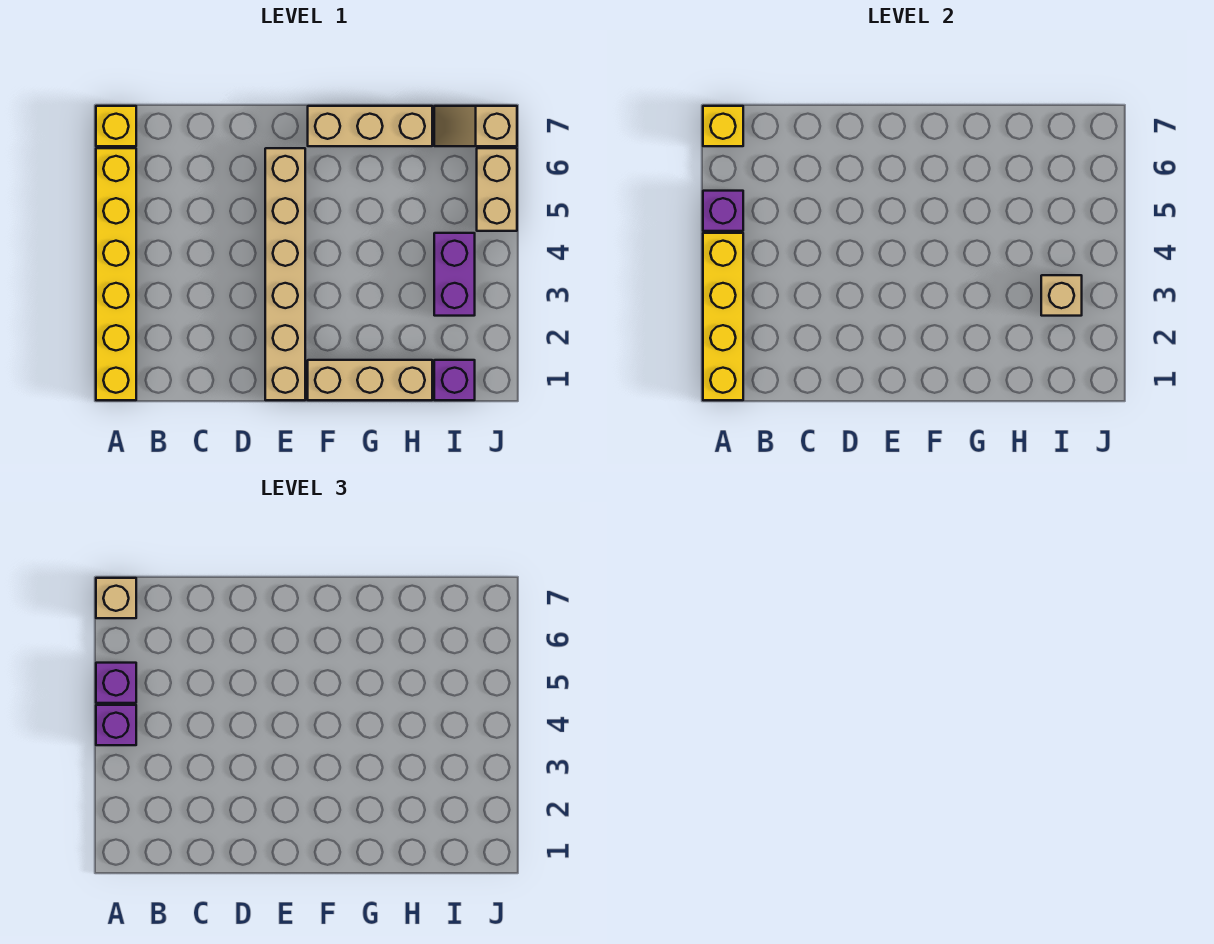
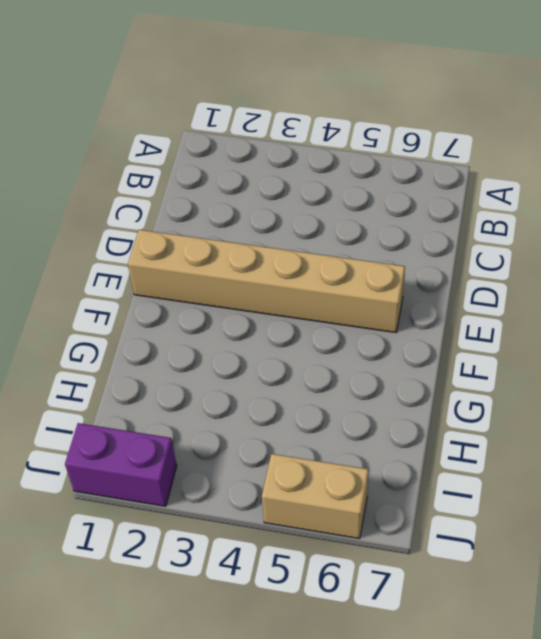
purple brick J1:J2 level 1 -> purple brick I3:I4 level 1
none -> yellow brick A1:A6 level 1
none -> yellow brick A7 level 1
none -> tan brick F1:H1 level 1

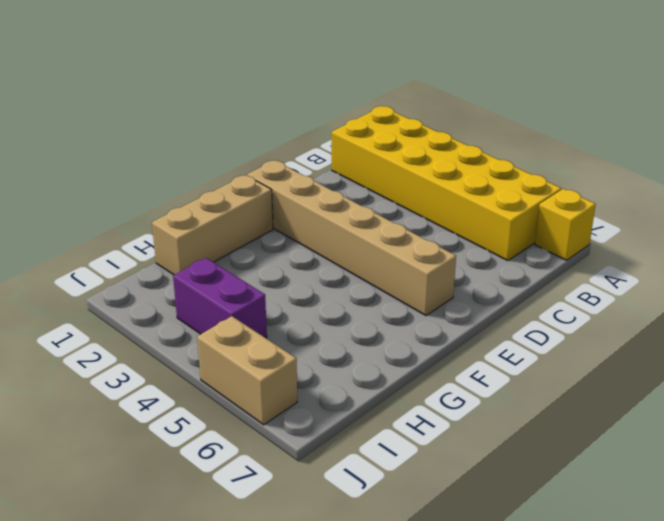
yellow brick A1:B6 level 1 -> yellow brick A1:A6 level 1
none -> tan brick F7:H7 level 1
none -> purple brick I1 level 1
none -> tan slope I7:J7 level 1 top J

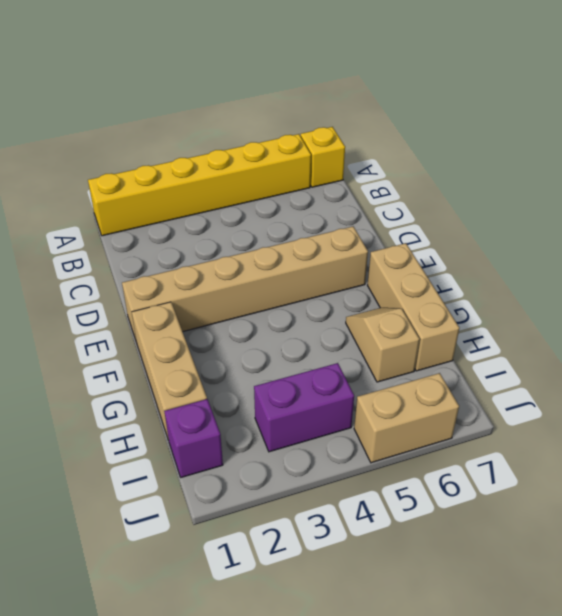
tan slope G6:H6 level 1 top H -> tan slope I7:J7 level 1 top J
none -> yellow brick A1:A4 level 2
none -> purple brick A5 level 2
none -> yellow brick A7 level 2

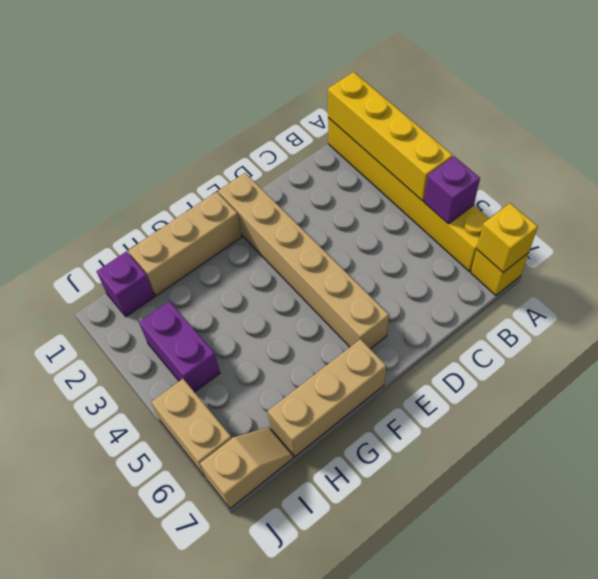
none -> tan brick I3 level 2
none -> purple brick A4 level 3
none -> purple brick A5 level 3

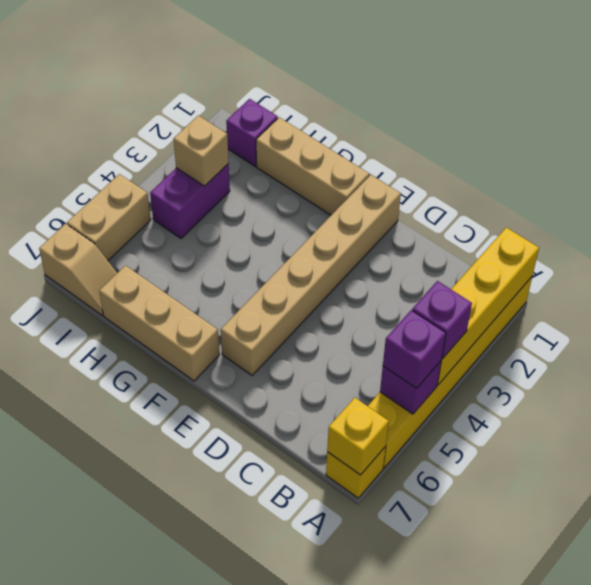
none -> tan brick A7 level 3

